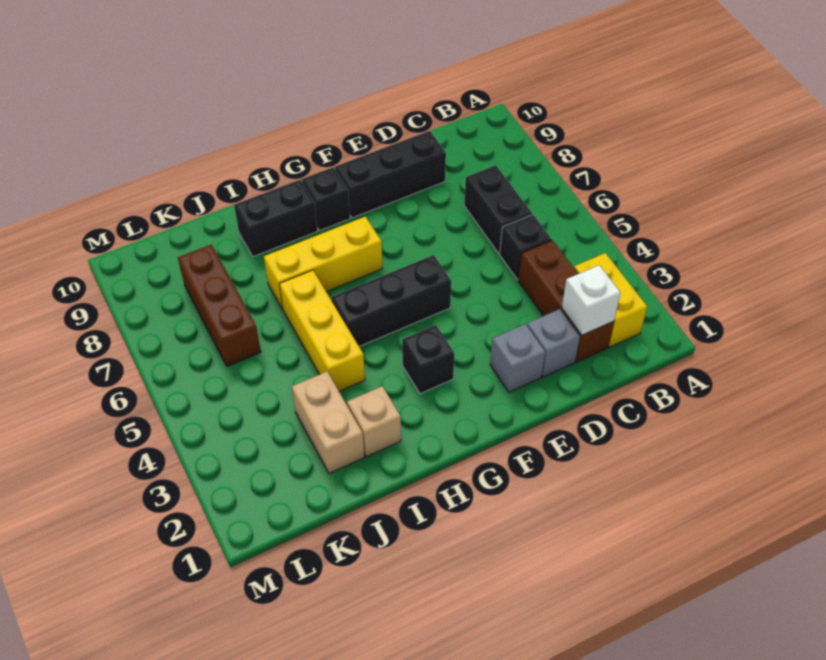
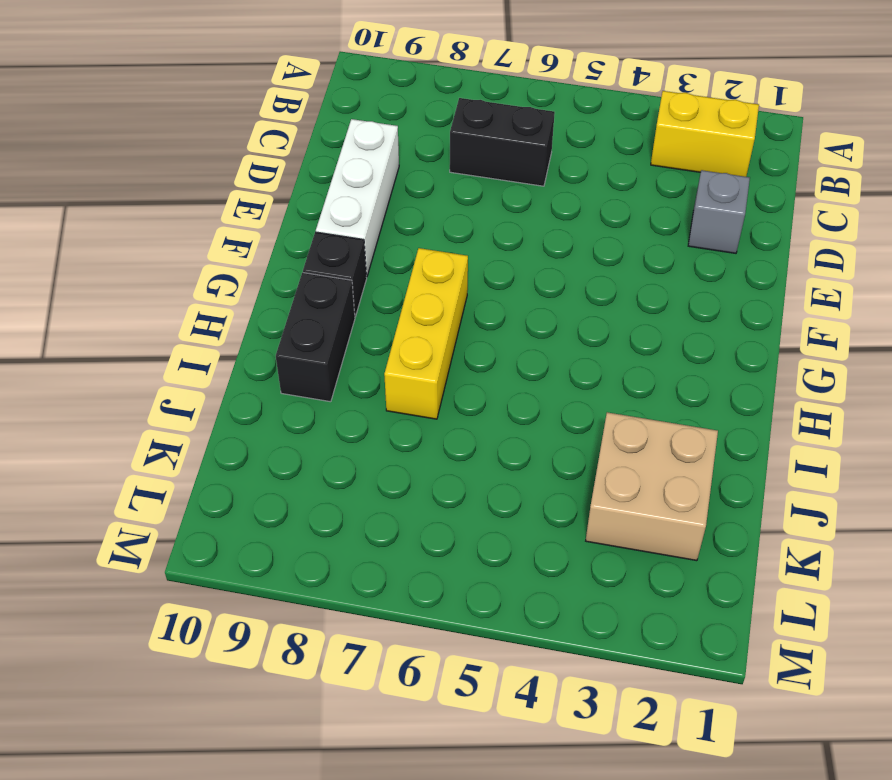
white brick D9:F9 level 1 -> black brick D9:F9 level 1
tan brick J2:K3 level 1 -> tan brick J2:J3 level 1
none -> brown brick C2:C4 level 1
none -> black brick C5 level 1
none -> grey brick E2 level 1

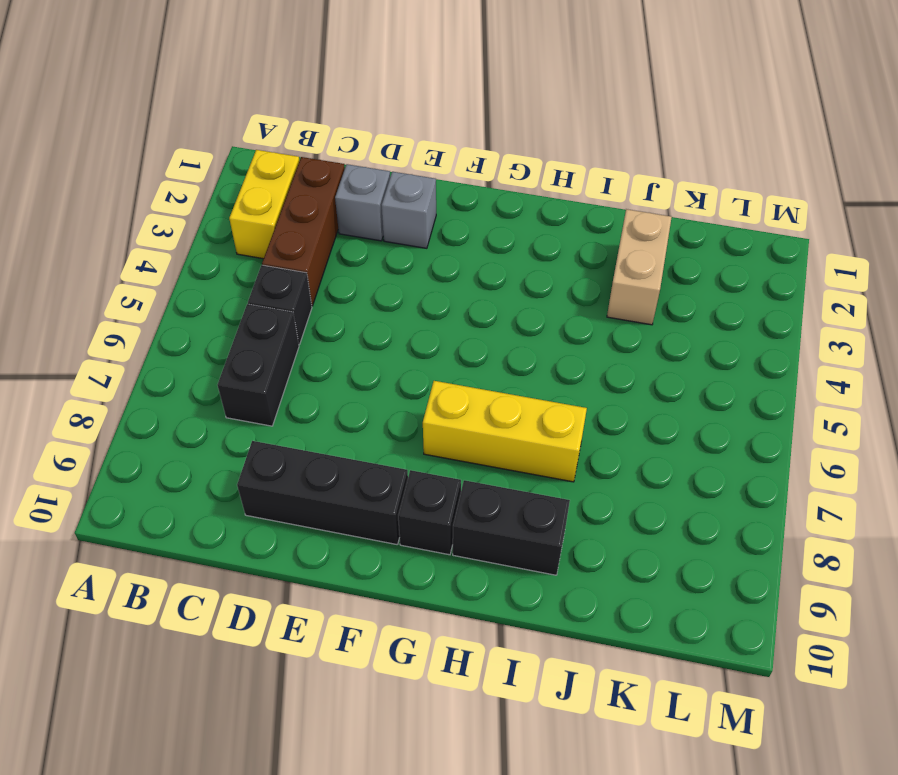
none -> black brick F5:H5 level 1
none -> black brick G3 level 1
none -> tan brick I2 level 1

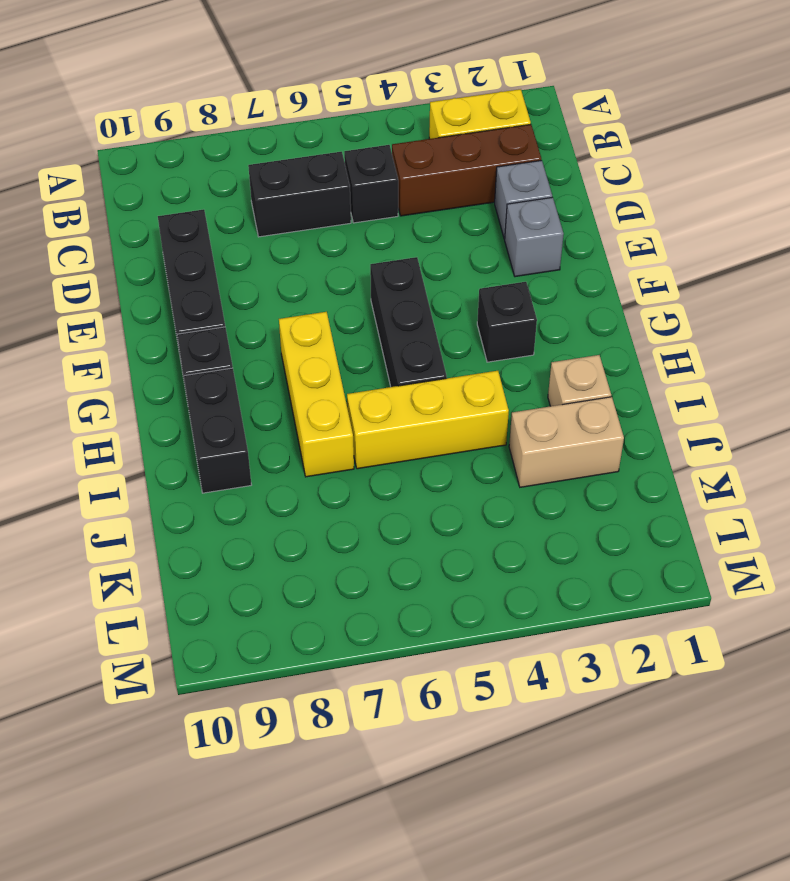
none -> brown brick K6:K8 level 1
none -> white brick C2 level 2

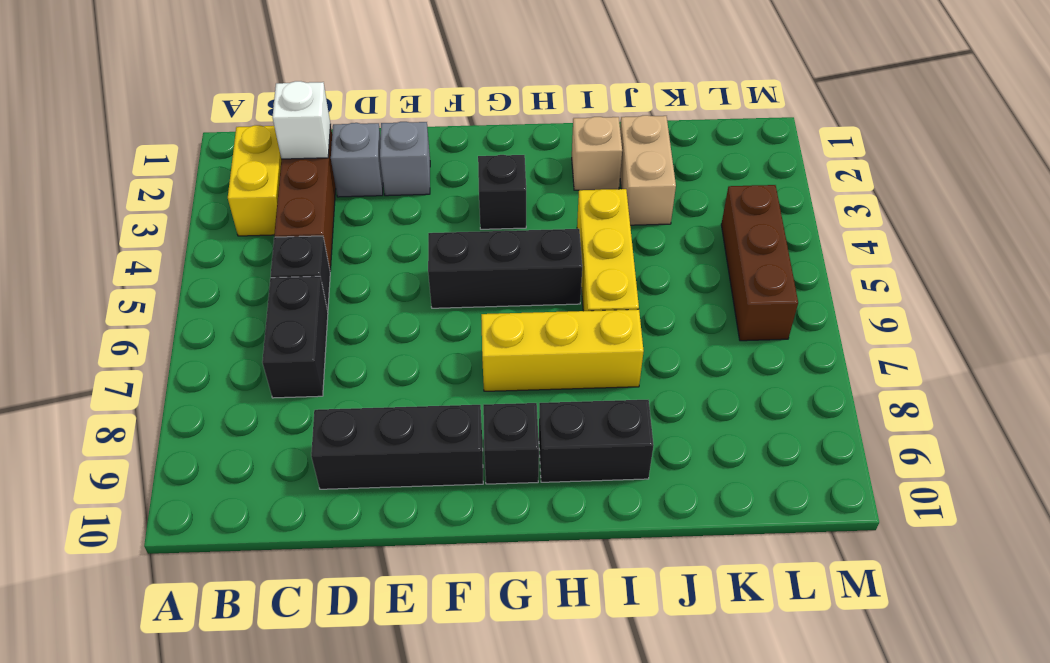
brown brick L4:L6 level 1 -> brown brick K6:K8 level 1

